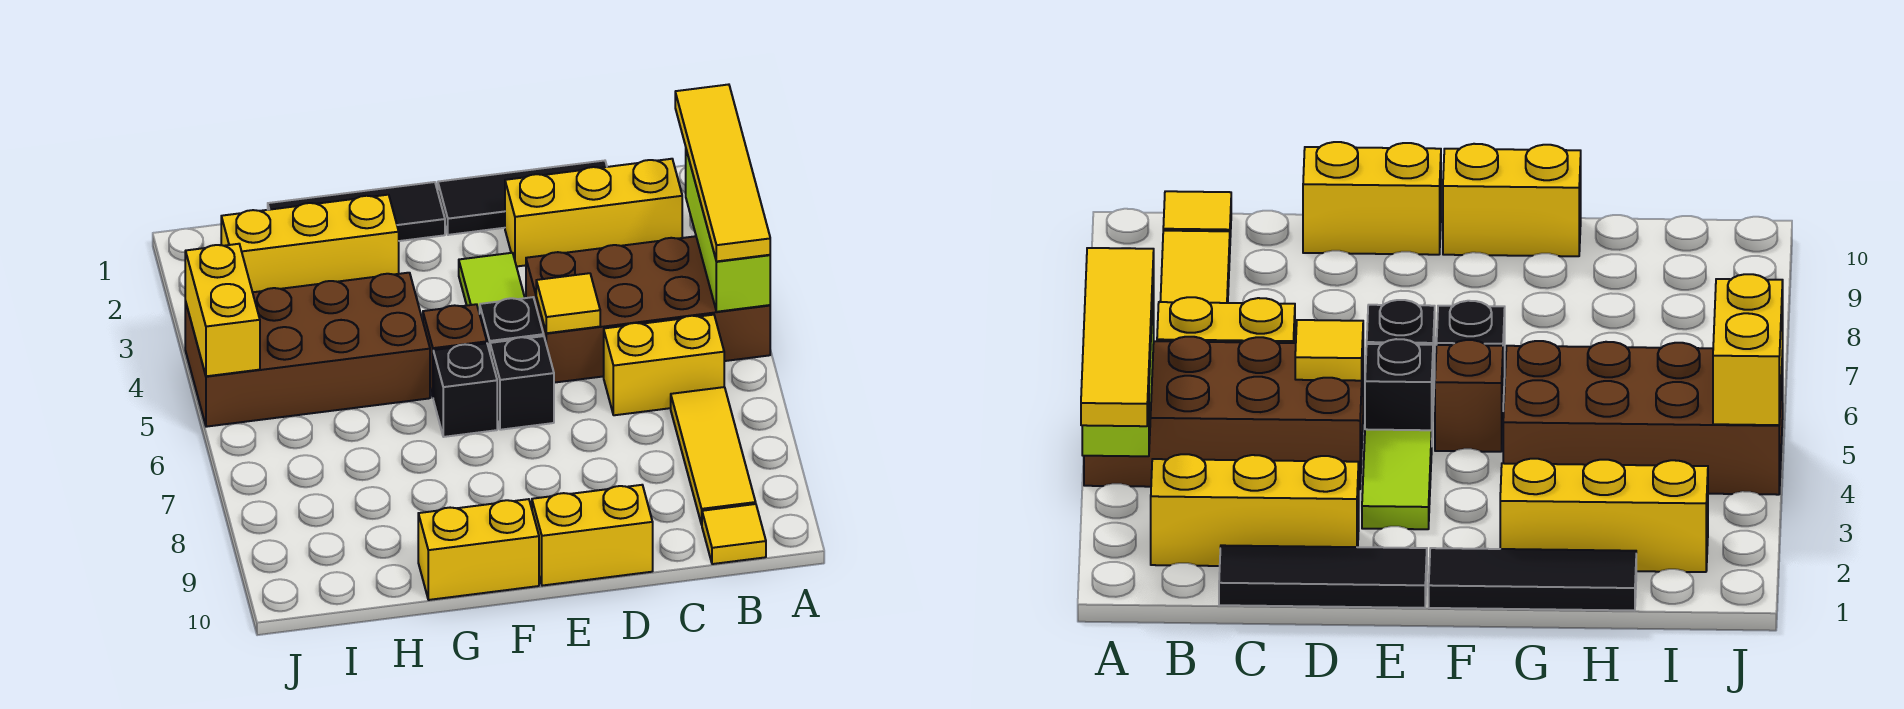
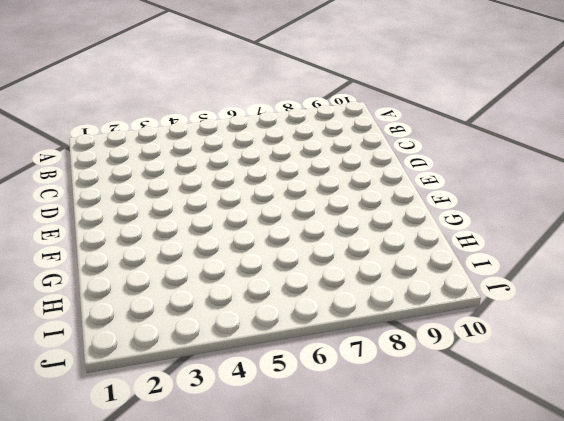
none -> brown brick A4:D5 level 1
none -> yellow brick B2:D2 level 1
none -> yellow brick B6:C6 level 1

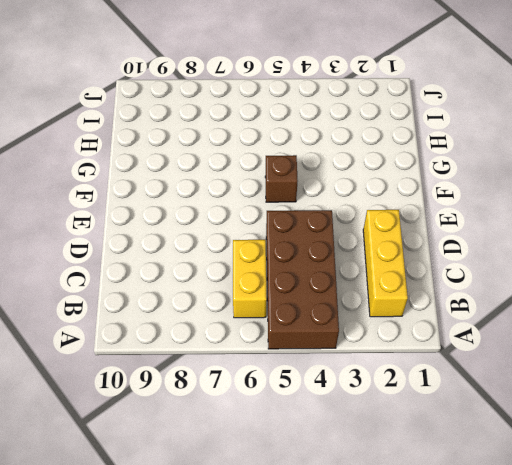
none -> yellow tile B7:B9 level 1
none -> yellow tile B10 level 1
none -> black tile C1:E1 level 1

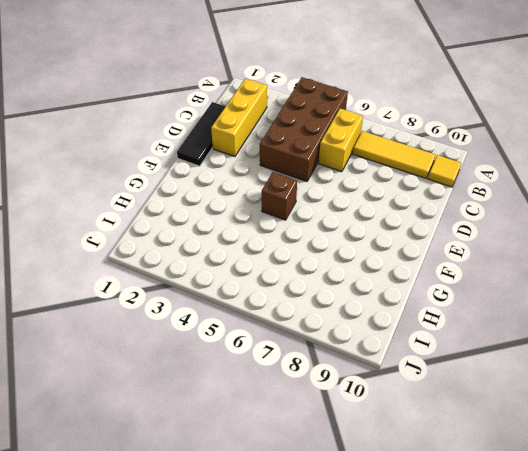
none -> yellow brick D10:E10 level 1
none -> lime tile E3:E4 level 1
none -> black brick E5 level 1

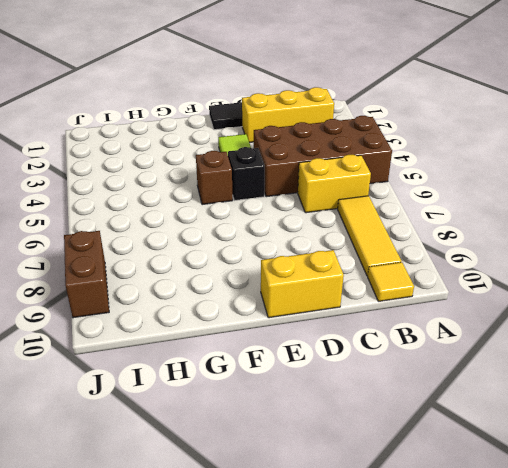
brown brick J8:J9 level 1 -> none
none -> black brick E6 level 1
none -> black tile F1:H1 level 1
none -> black brick F6 level 1

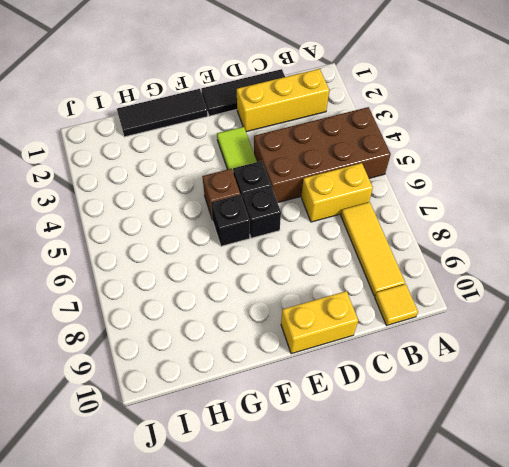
none -> yellow brick F10:G10 level 1
none -> yellow brick G2:I2 level 1
none -> brown brick G4:J5 level 1

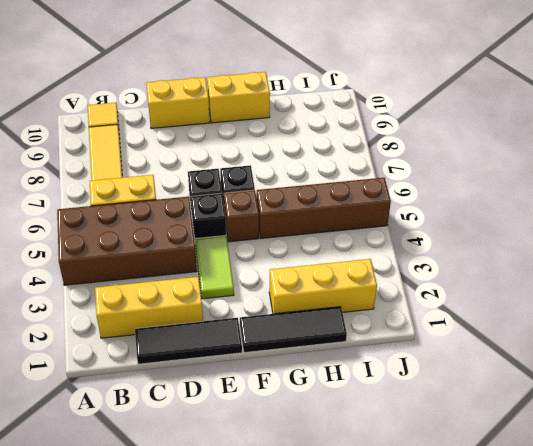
brown brick G5:J5 level 1 -> brown brick G4:J5 level 1
none -> lime brick A3:A5 level 2
none -> yellow tile D5 level 2
none -> yellow brick J4:J5 level 2

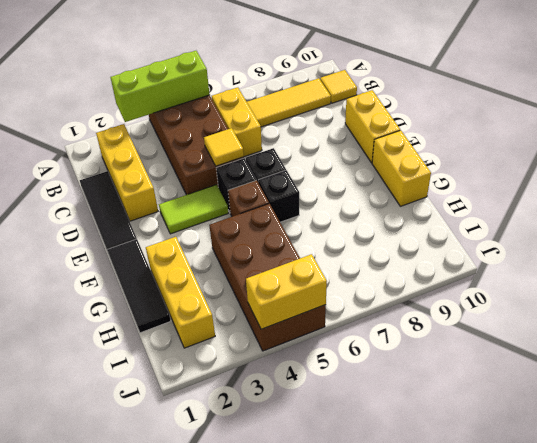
none -> yellow tile A2:A5 level 3

